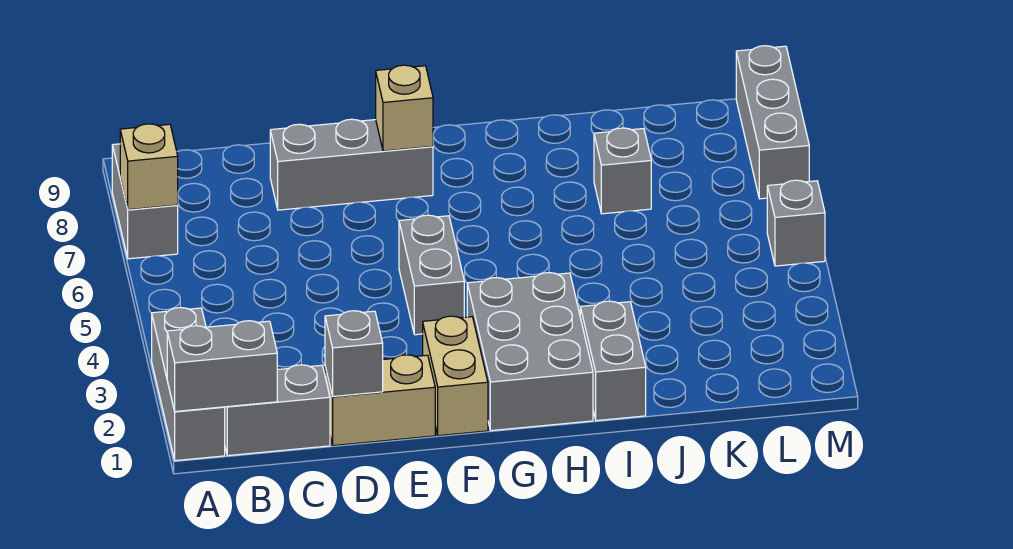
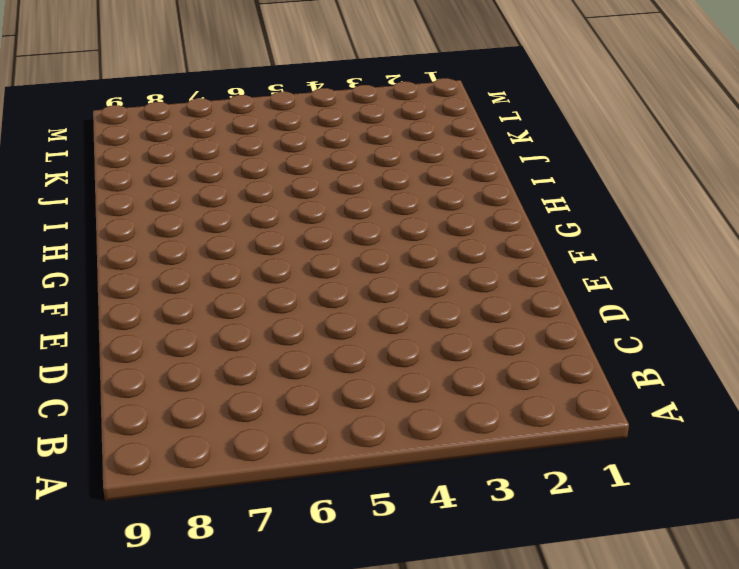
none -> grey brick A1:A3 level 1
none -> grey brick A7:A8 level 1
none -> grey brick B1:C1 level 1

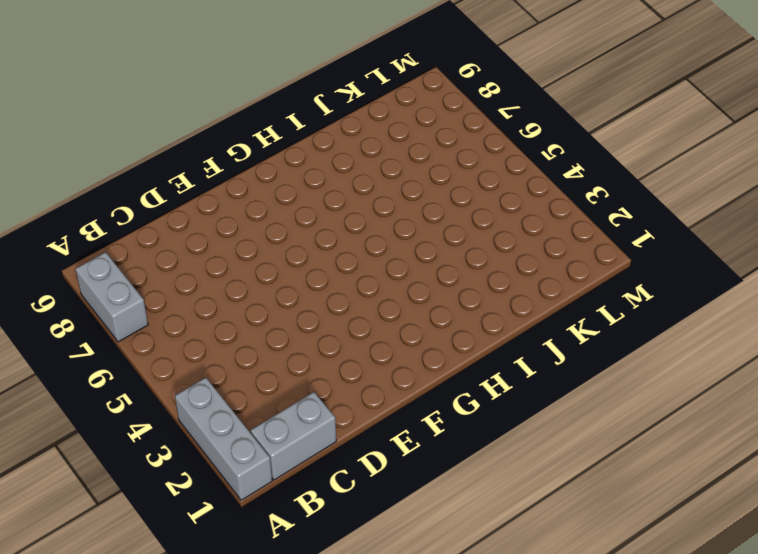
none -> tan brick D1:E1 level 1
none -> grey brick D8:F8 level 1
none -> tan brick F1:F2 level 1

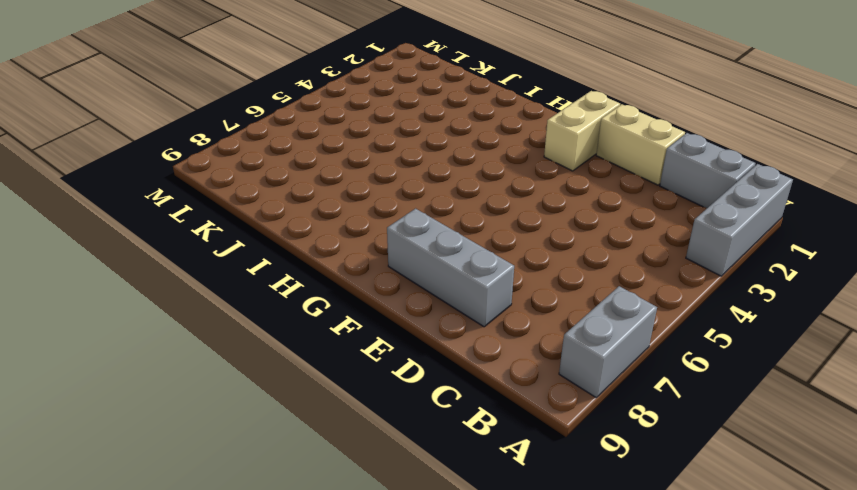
none -> grey brick F4:F5 level 1
none -> grey brick G1:H3 level 1
none -> grey brick I1:I2 level 1

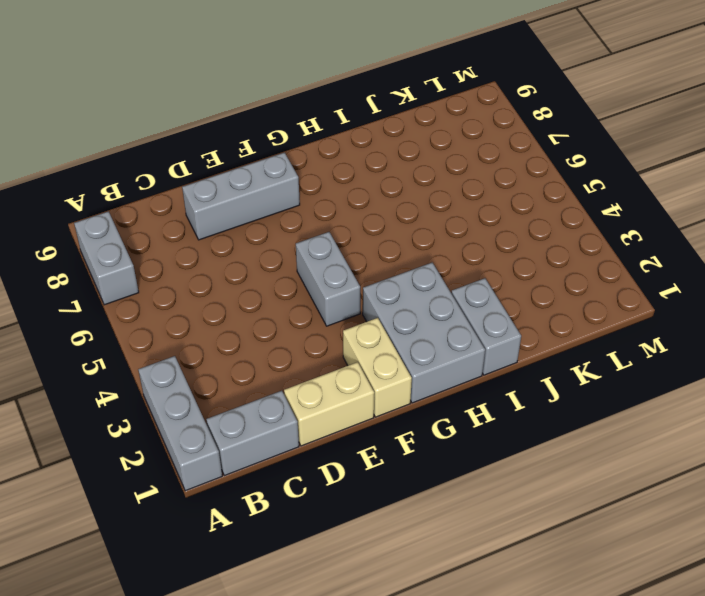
none -> grey brick J7 level 1
none -> grey brick M5 level 1
none -> grey brick M7:M9 level 1

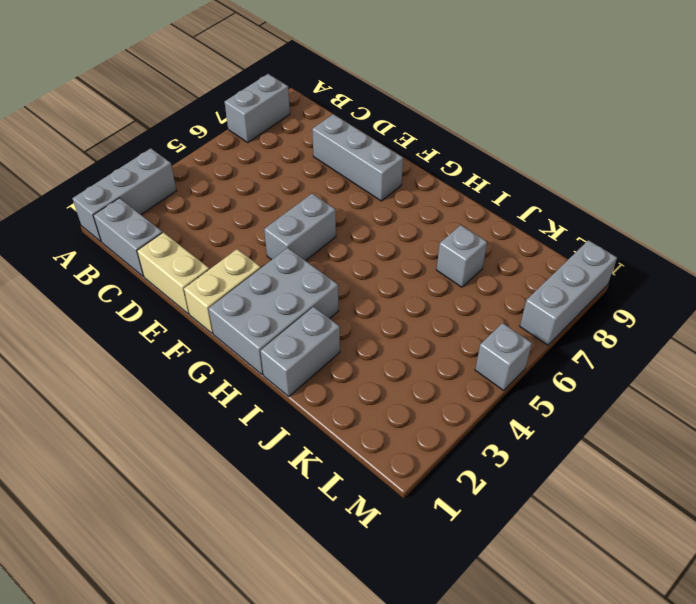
none -> grey brick A1:B1 level 2
none -> tan brick A7 level 2
none -> grey brick D1 level 2

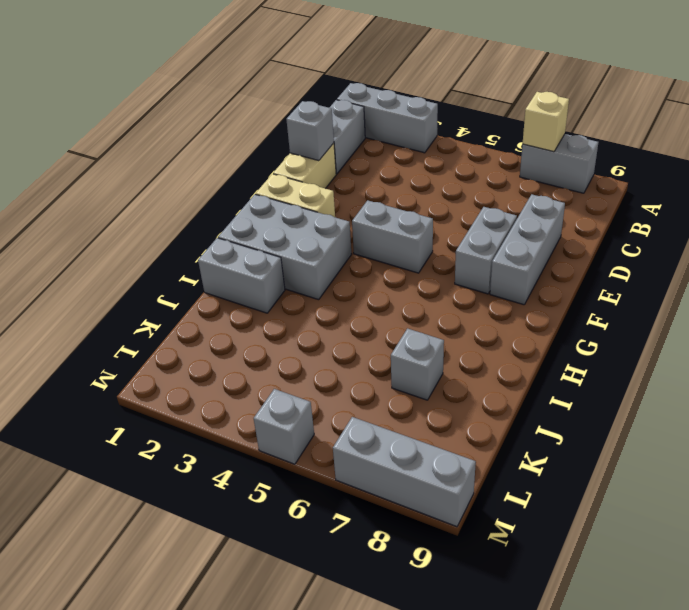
grey brick E7:F7 level 1 -> grey brick A1:B1 level 2
none -> tan brick F8 level 2

